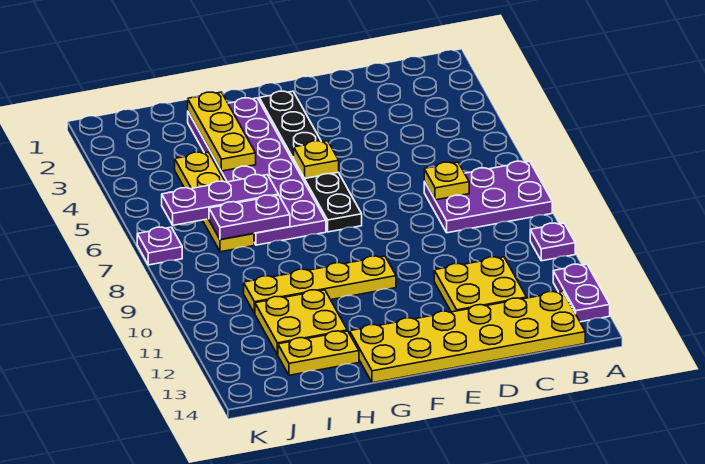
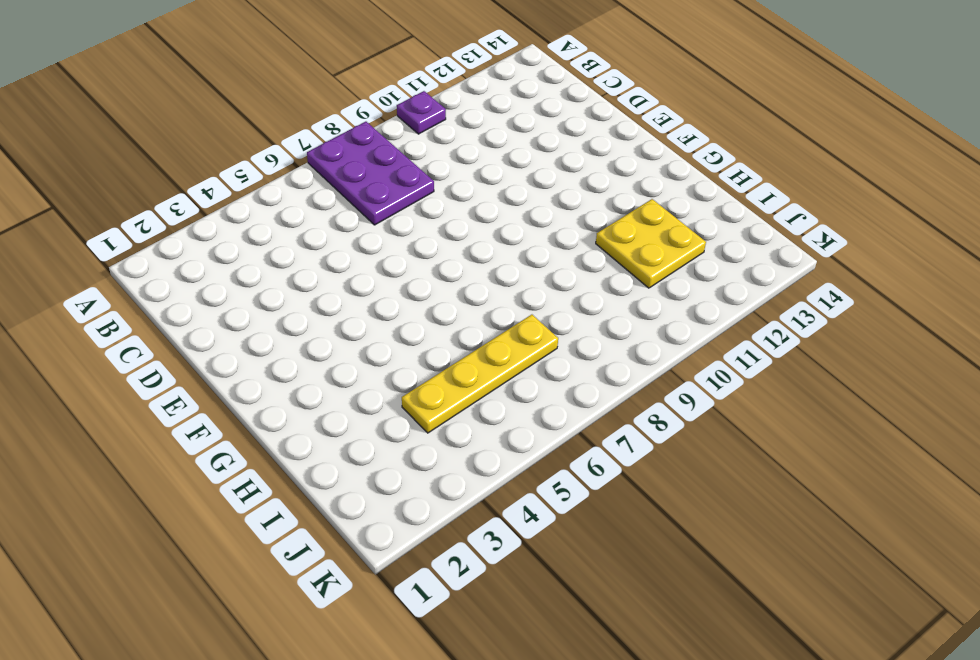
none -> purple plate A12:A13 level 1
none -> yellow plate B13:G14 level 1
none -> yellow plate C11:D12 level 1

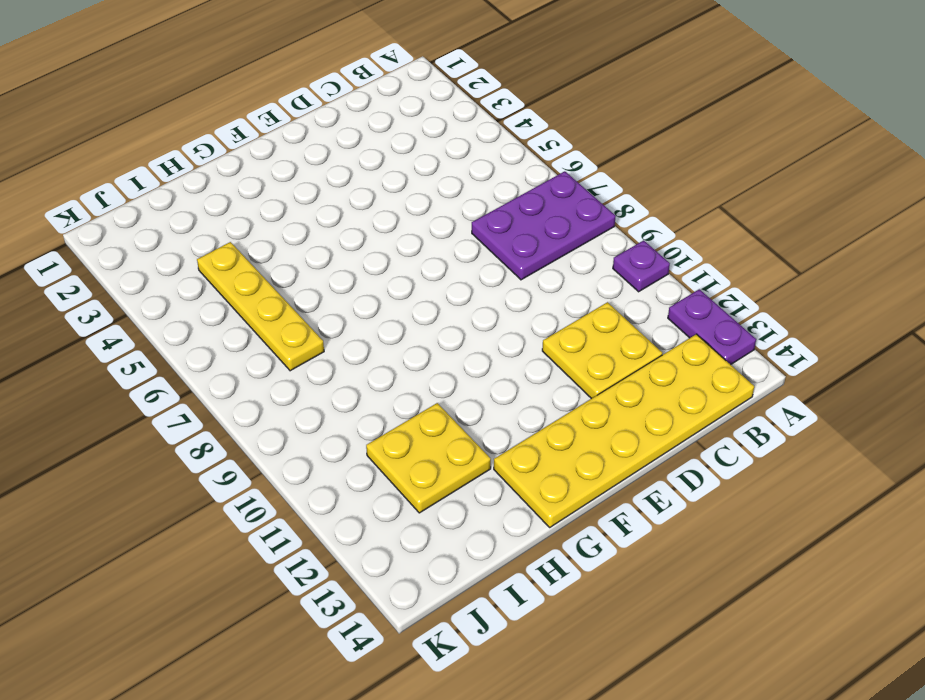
none -> black plate F2:F7 level 1
none -> yellow plate F10:I10 level 1
none -> purple plate G2:H7 level 1

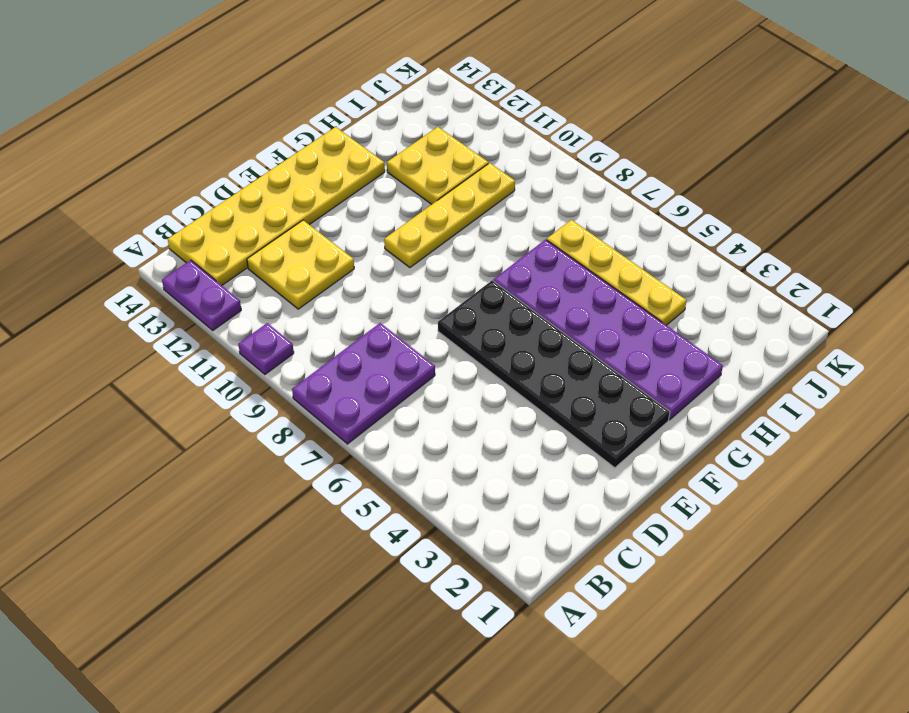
black plate E2:F7 level 1 -> black plate F2:F7 level 1
none -> yellow plate H13:I13 level 1
none -> purple plate K7 level 1
none -> yellow plate C7 level 2

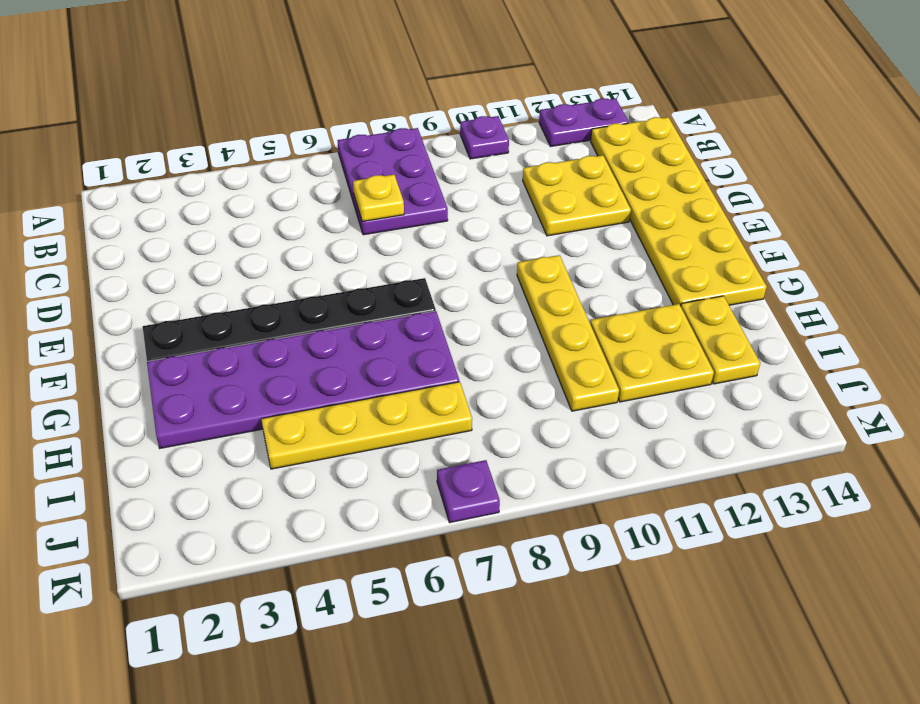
none -> yellow plate F5 level 2
none -> yellow plate H2:H4 level 2
none -> purple plate H6:J6 level 2

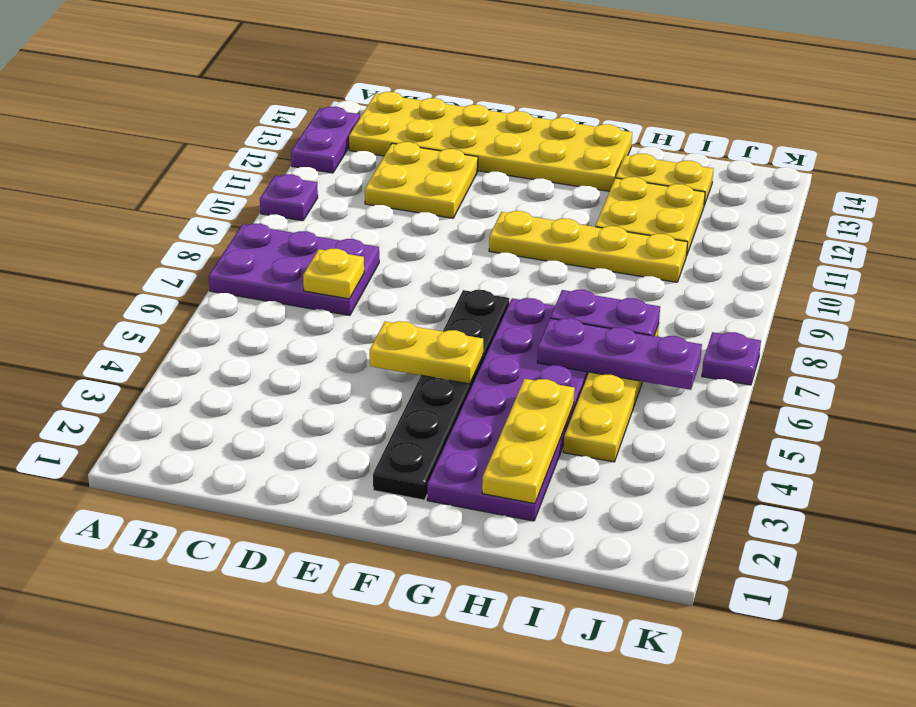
yellow plate E5:F5 level 2 -> yellow plate F5 level 2

